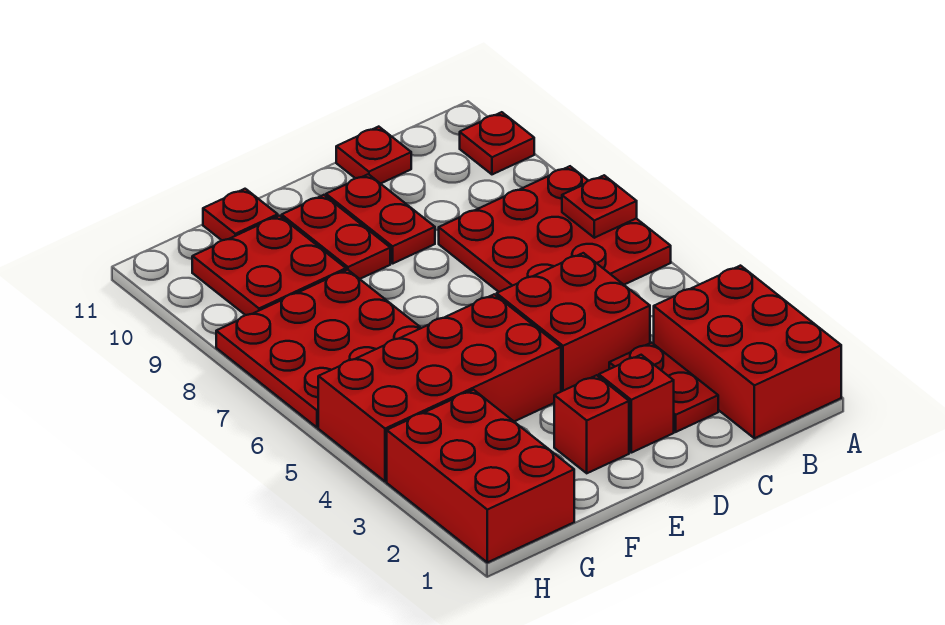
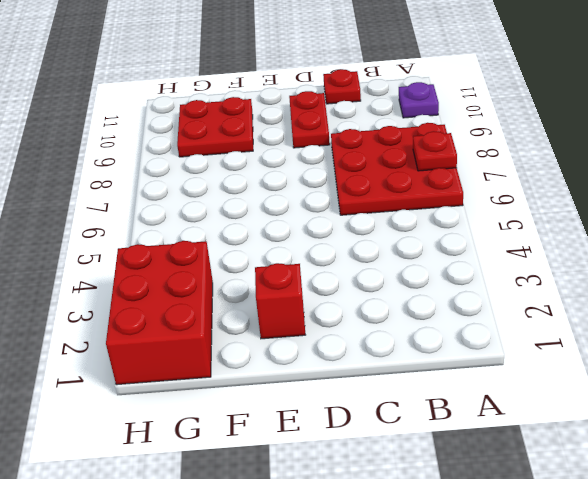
purple plate A10 level 1 -> red plate A10 level 1
none -> red brick A1:B3 level 1
none -> red plate C2:C3 level 1
none -> red brick C4:D5 level 1

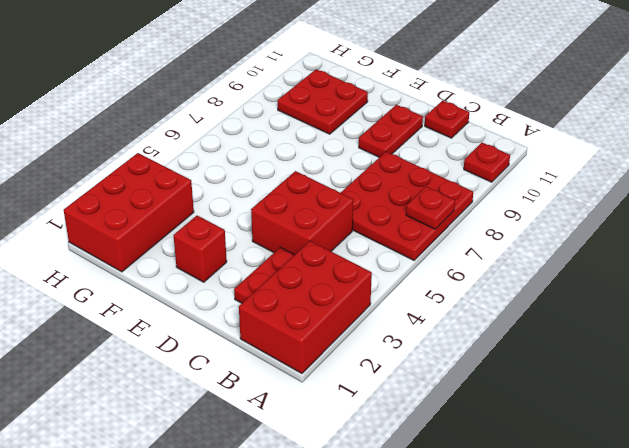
none -> red brick D2 level 1
none -> red brick E4:H5 level 1
none -> red plate E9:E10 level 1

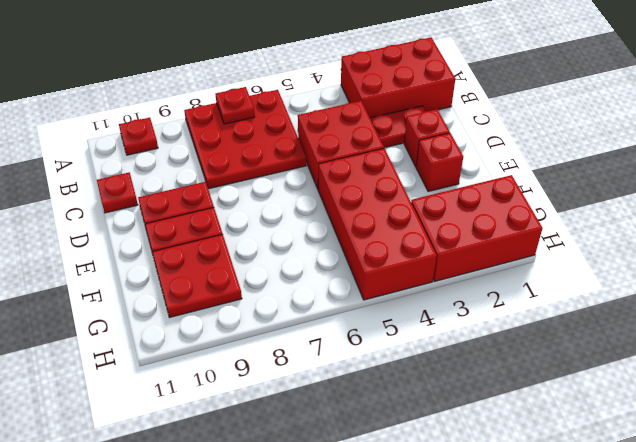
none -> red plate F6:H8 level 1
none -> red plate F11 level 1

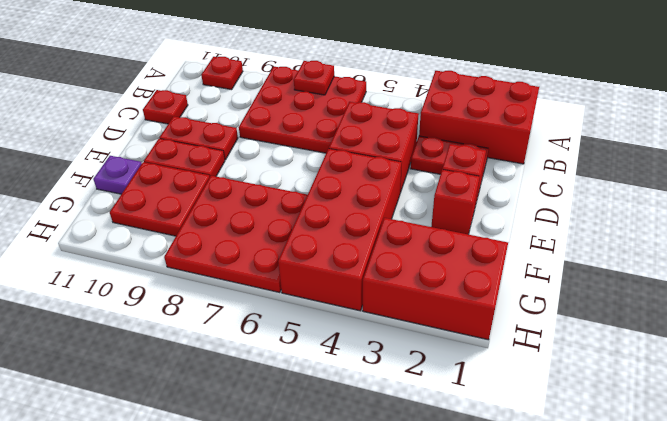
purple plate F11 level 1 -> red plate F11 level 1

